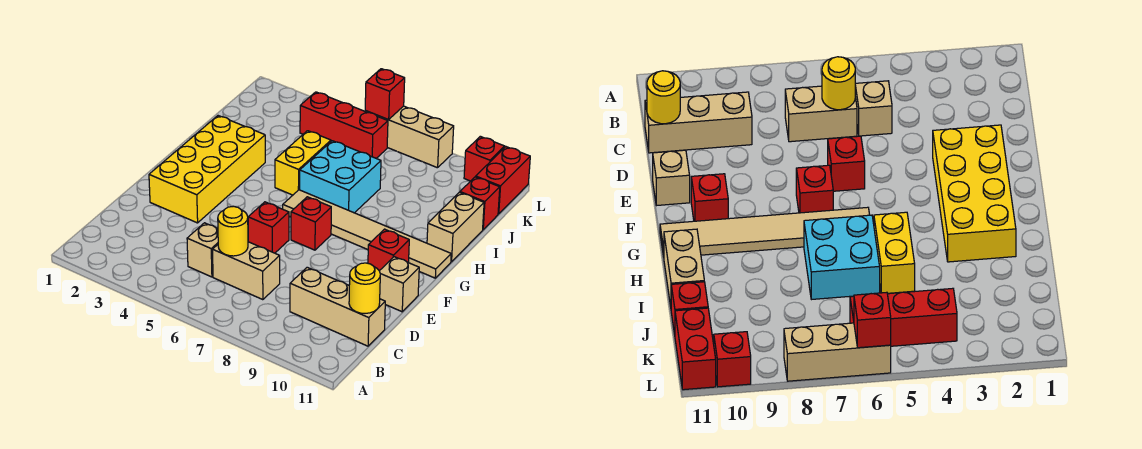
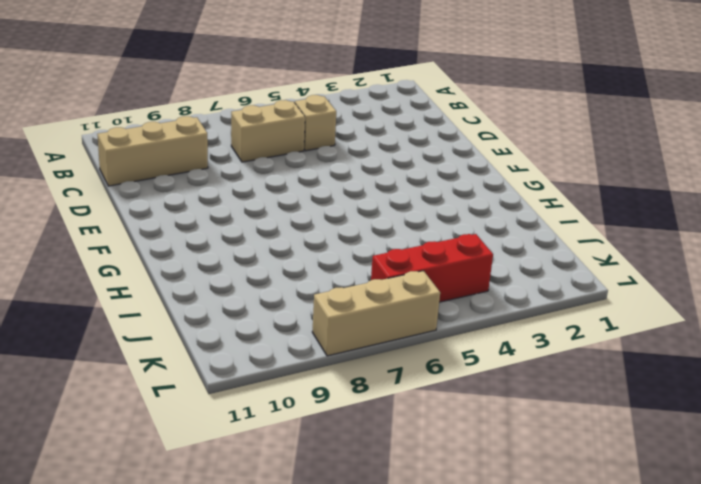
none -> yellow brick E2:H3 level 1
none -> red brick E6 level 1
none -> tan brick E11 level 1

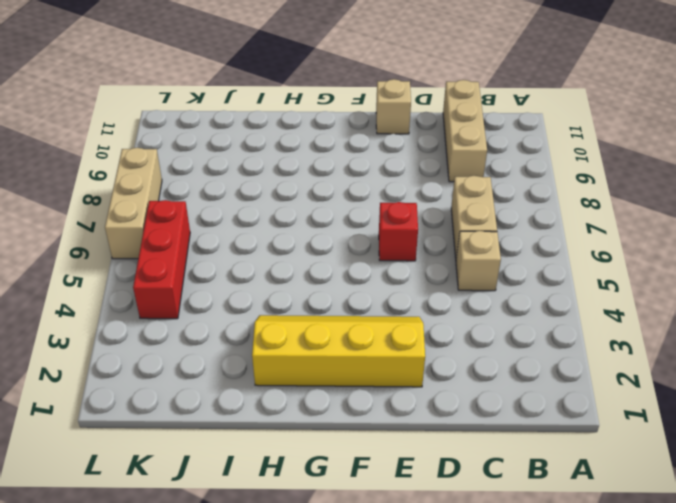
yellow slope E2:H3 level 1 top 2 -> yellow brick E2:H3 level 1
none -> red brick F7 level 1
none -> red brick F10 level 1
none -> tan tile G6:G11 level 1

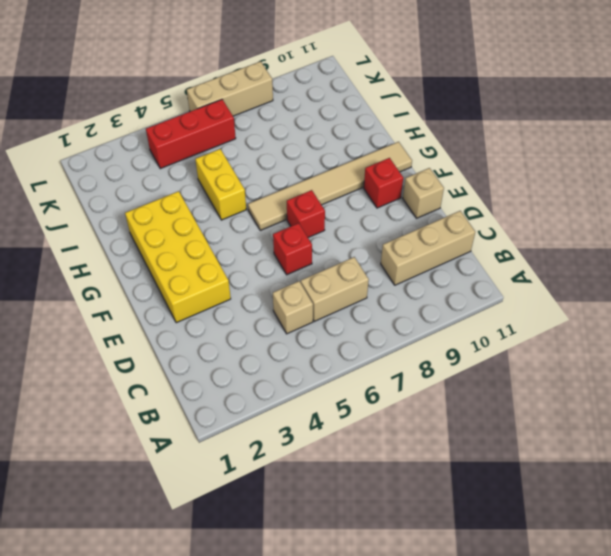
none -> cyan brick H6:I7 level 1
none -> tan brick H11:I11 level 1
none -> red brick J11 level 1

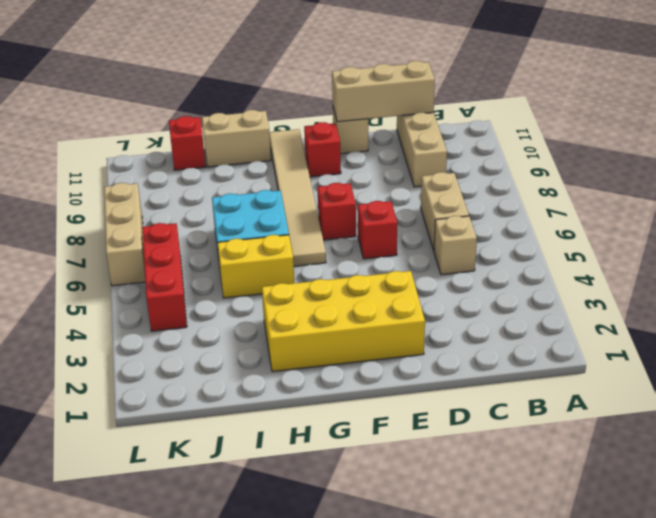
tan brick C11:E11 level 2 -> yellow round brick C11 level 2
none -> red brick K11:L11 level 1
none -> red brick L10 level 1
none -> yellow round brick C6 level 2

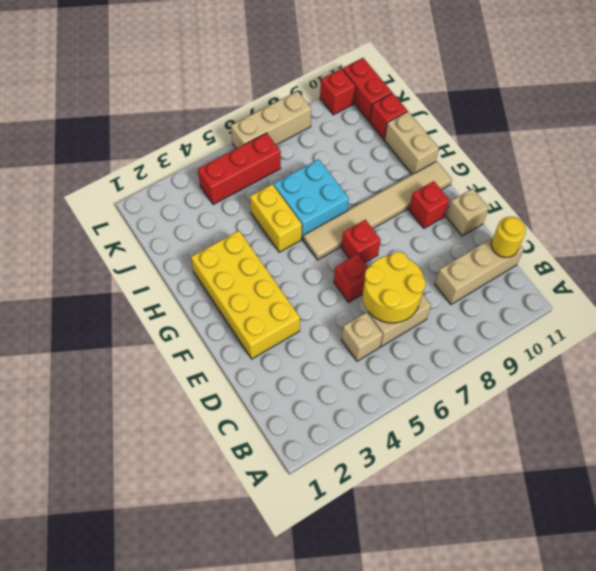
yellow round brick C6:D7 level 2 -> yellow round brick C6 level 2
none -> red brick L6 level 2

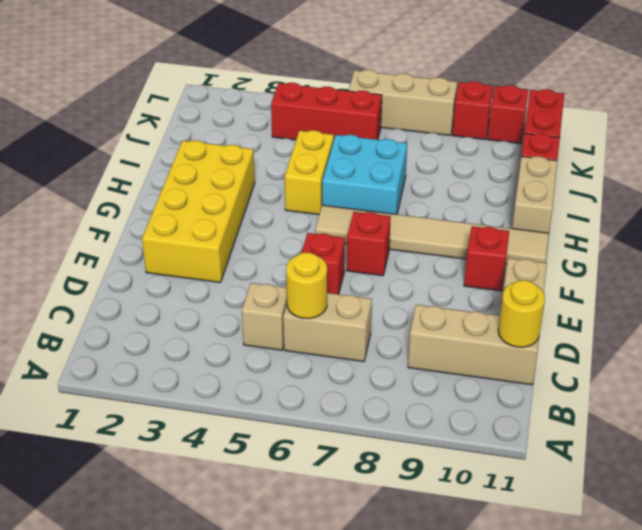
red brick L9 level 1 -> red brick L6 level 2

